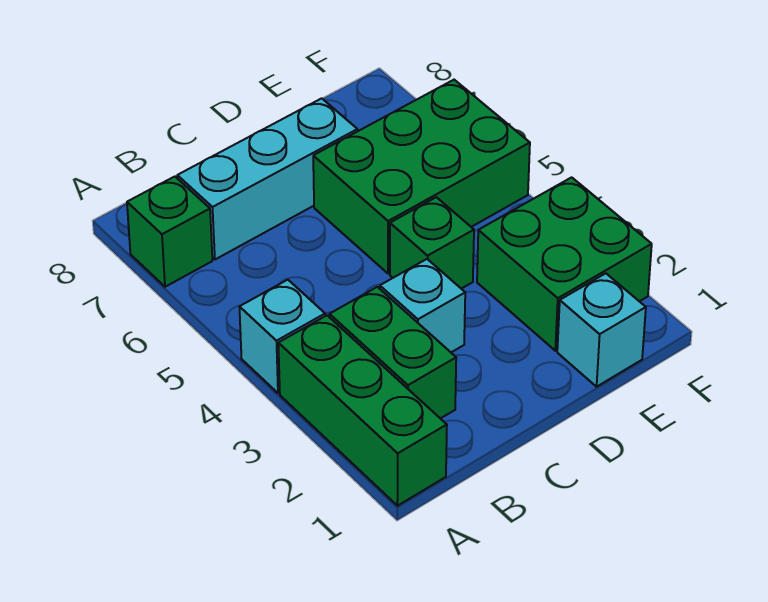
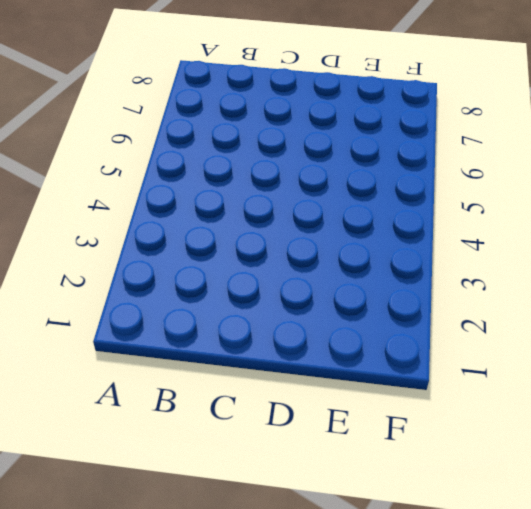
none -> green brick A1:A3 level 1
none -> cyan brick A4 level 1

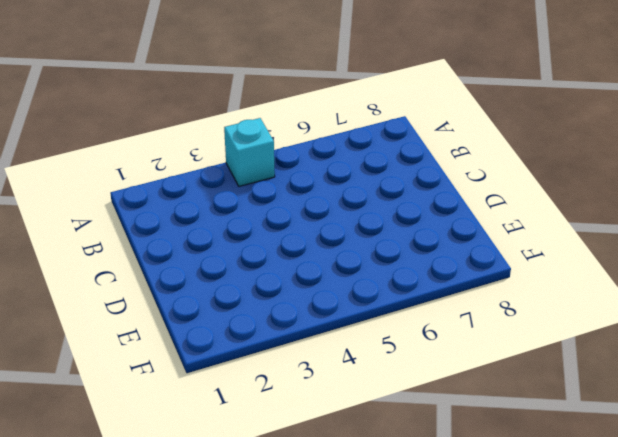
none -> green brick A1:A3 level 1
none -> green brick A7 level 1

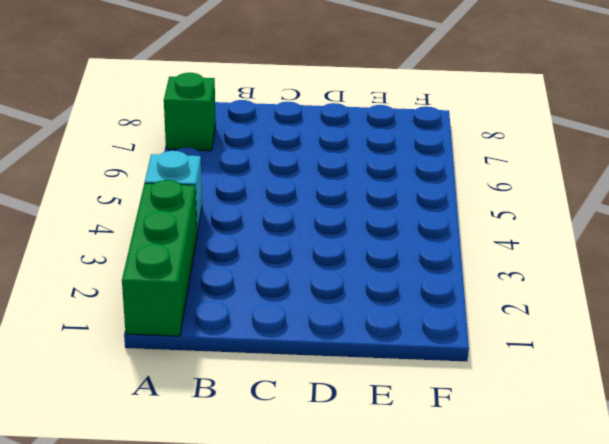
none -> green brick B2:B3 level 1
none -> cyan brick B7:D7 level 1

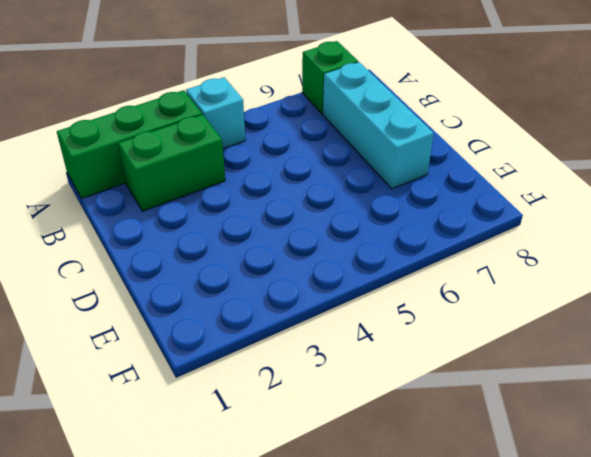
none -> cyan brick C3 level 1
none -> green brick D4 level 1

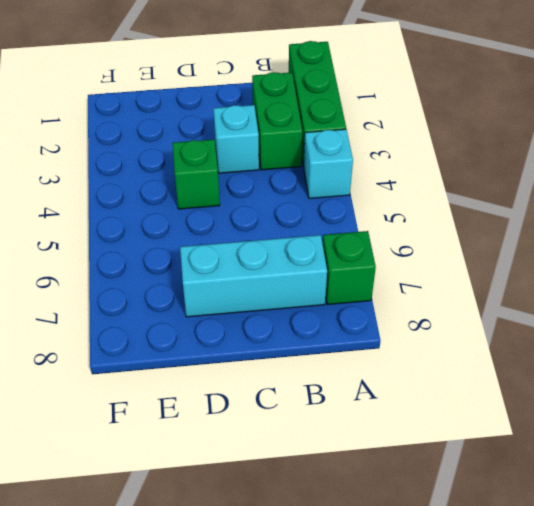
none -> green brick D5:F6 level 1
none -> cyan brick E1 level 1

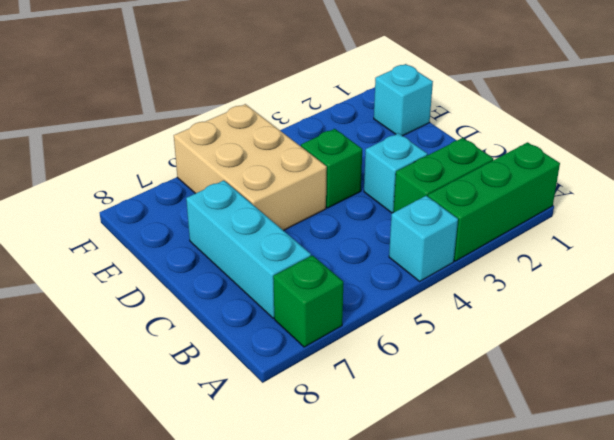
tan brick D5:F6 level 1 -> green brick D5:F6 level 1
none -> green brick E2:F3 level 1

